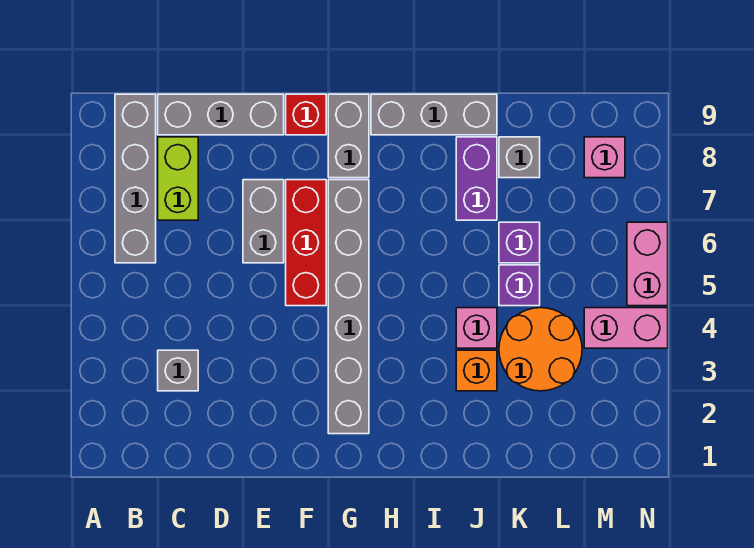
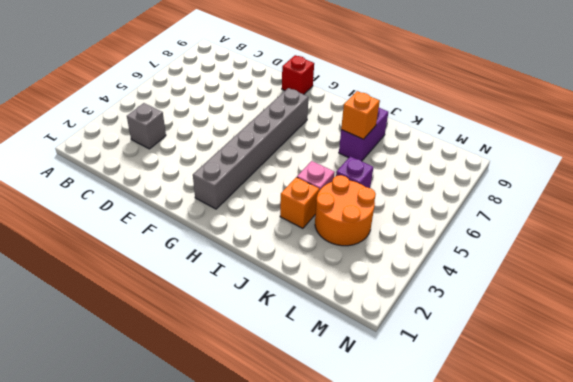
orange brick J7 level 2 -> none
none -> grey brick B6:B9 level 1
none -> lime brick C7:C8 level 1
none -> grey brick C9:E9 level 1

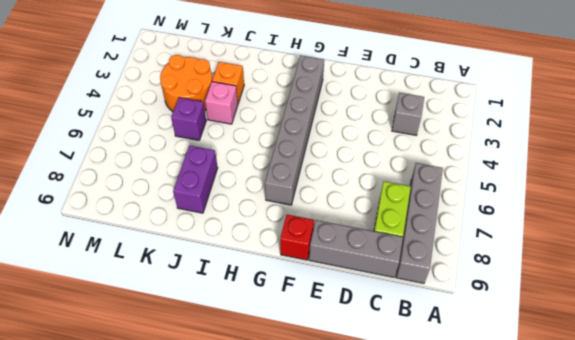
none -> grey brick E6:E7 level 1
none -> red brick F5:F7 level 1
none -> grey brick G8:G9 level 1

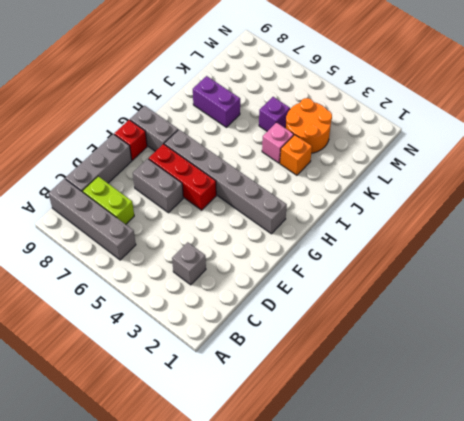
none -> grey brick H9:J9 level 1
none -> purple brick K6 level 1
none -> grey brick K8 level 1

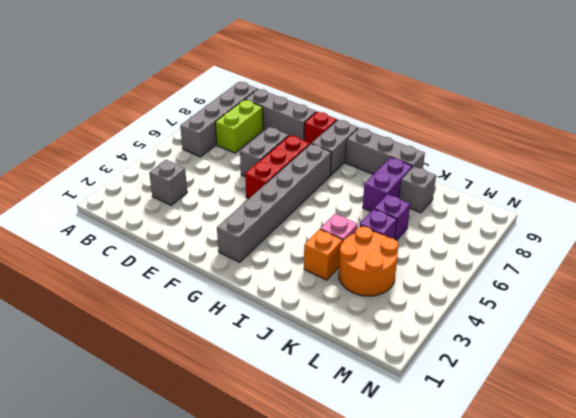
none -> pink brick M4:N4 level 1
none -> pink brick M8 level 1
none -> pink brick N5:N6 level 1

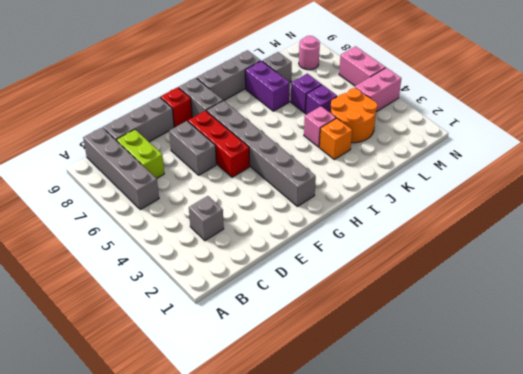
pink round brick M8 level 1 -> pink brick M8 level 1

